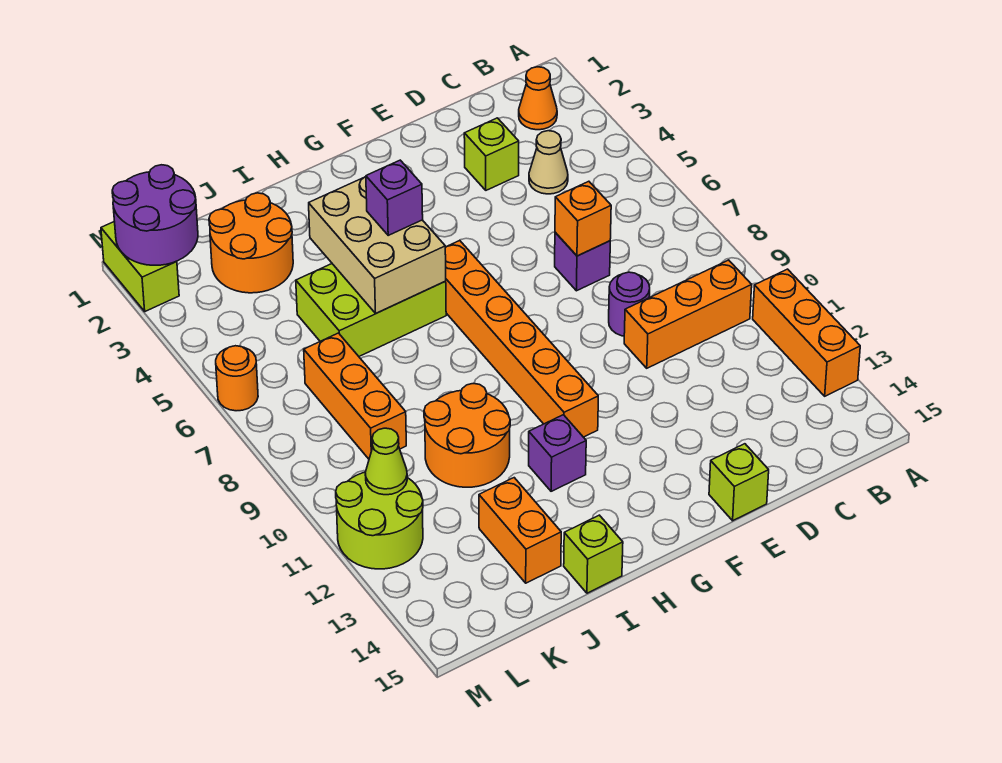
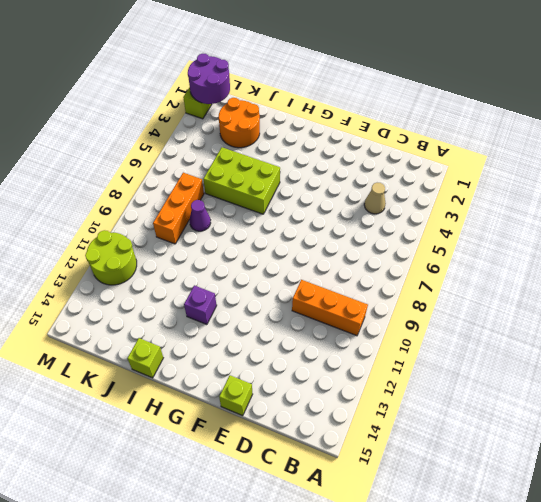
purple cone J8 level 1 -> none
none -> orange brick A11:A13 level 1
none -> orange cone B2 level 1
none -> lime brick D3 level 1

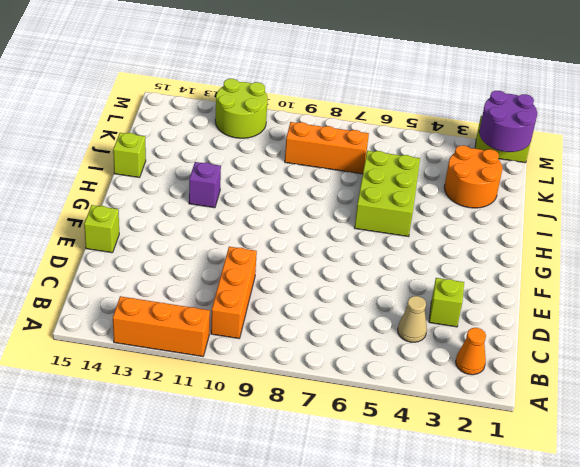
none -> purple brick D7 level 1
none -> purple round brick D9 level 1
none -> orange brick G6:G11 level 1

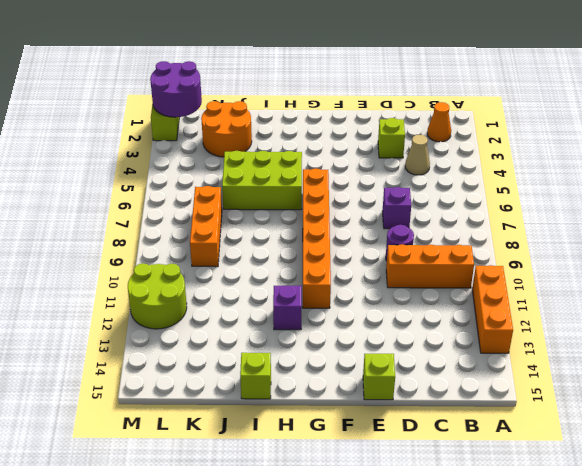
none -> orange round brick I10:J11 level 1
none -> orange brick J13:J14 level 1
none -> orange round brick M6 level 1

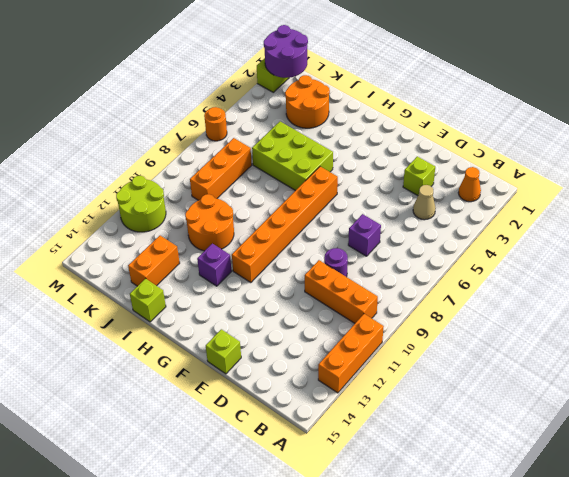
none -> orange brick D7 level 2
none -> tan brick H4:I6 level 2
none -> lime cone L11 level 2

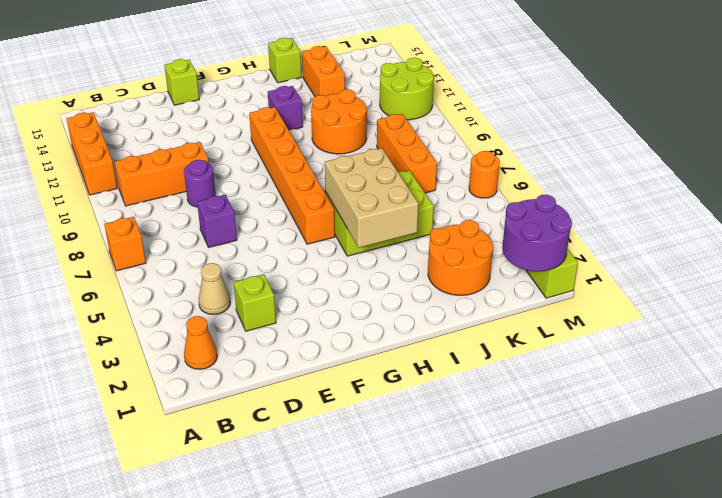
orange brick A7 level 1 -> orange brick D7 level 2
none -> lime cone L11 level 2
none -> purple brick H5 level 3

